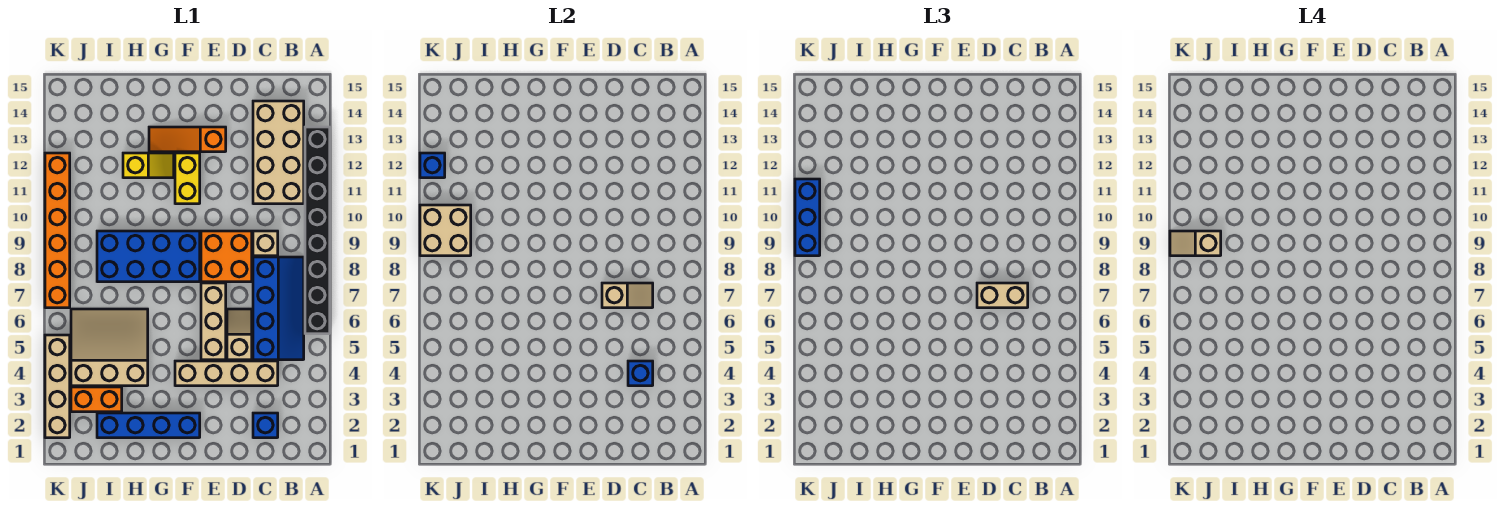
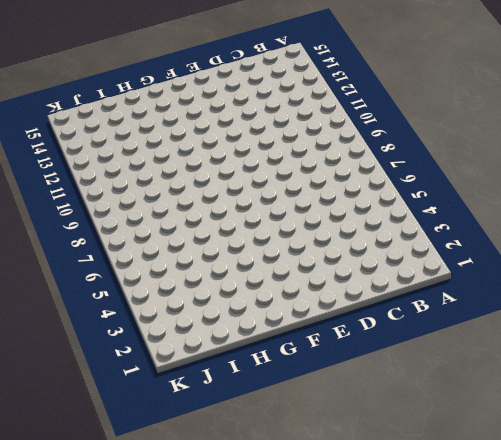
none -> black brick A6:A13 level 1
none -> blue slope B5:C8 level 1 top C
none -> tan brick B11:C14 level 1

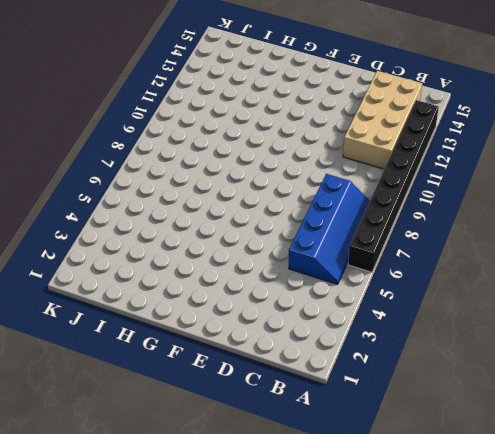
none -> blue brick C2 level 1
none -> tan brick C4:F4 level 1
none -> tan brick C9 level 1

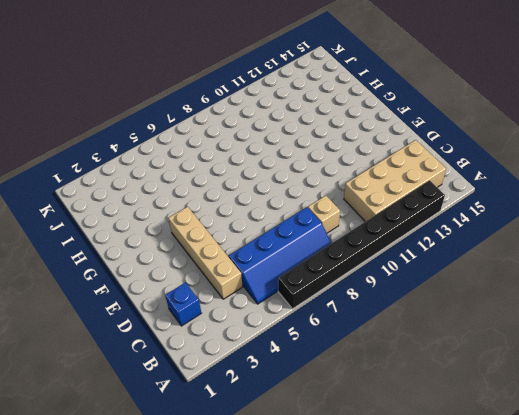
none -> tan slope D5:D6 level 1 top 5
none -> orange brick D8:E9 level 1
none -> tan brick E5:E7 level 1

